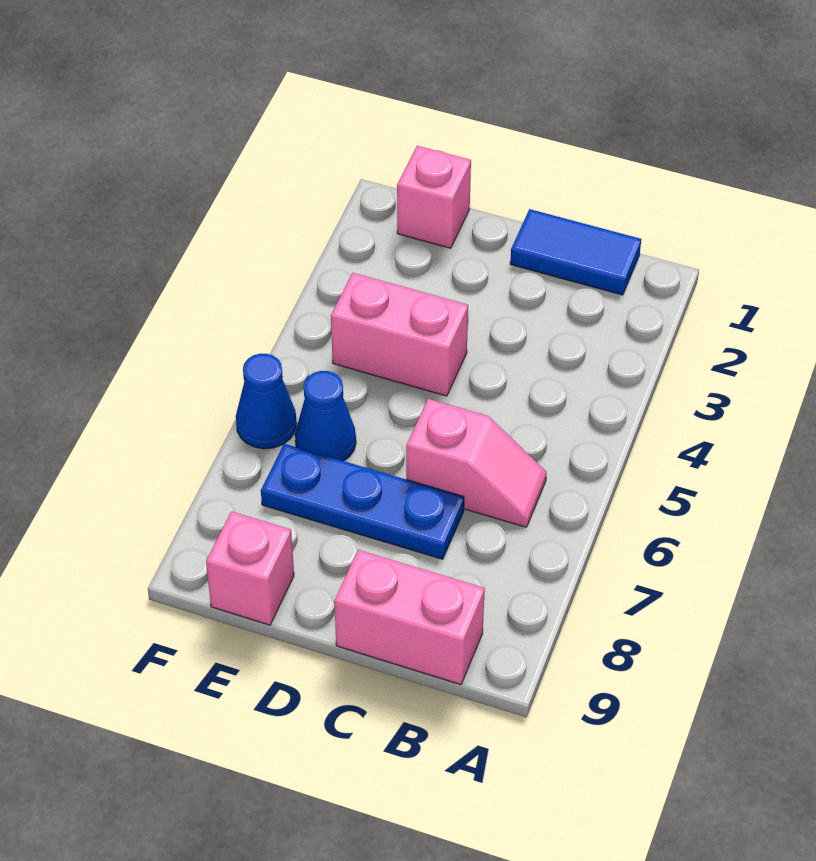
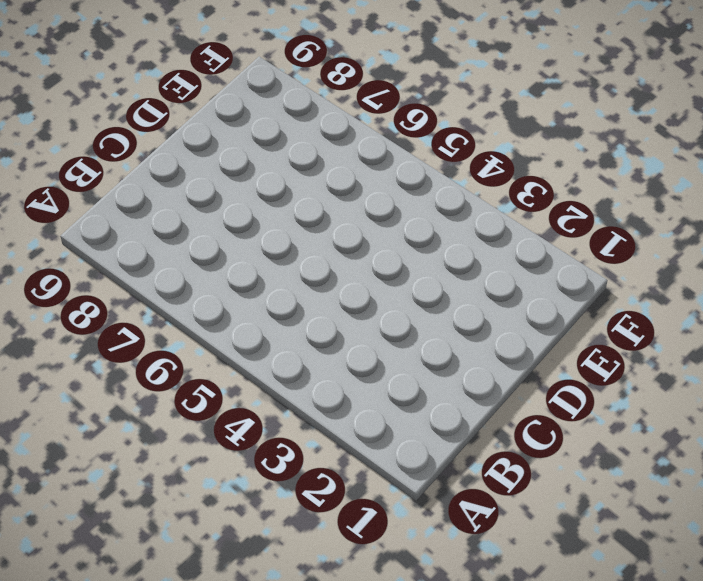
none -> blue tile B1:C1 level 1
none -> pink slope B6:C6 level 1 top C

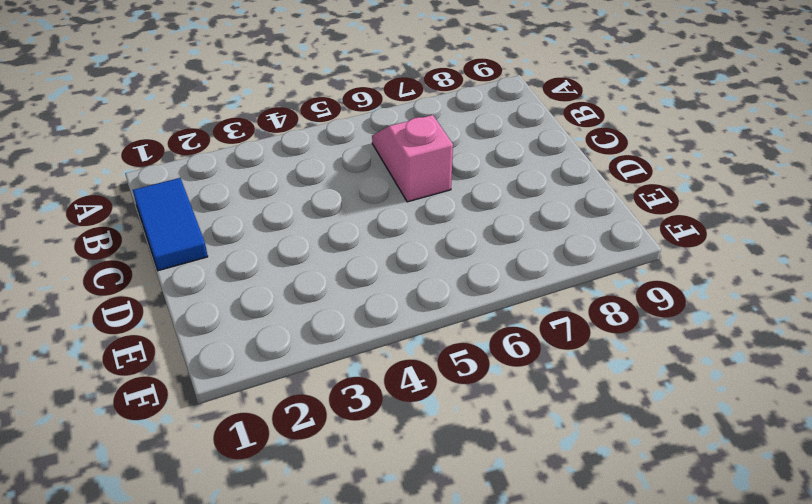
none -> pink brick B9:C9 level 1
none -> blue plate C7:E7 level 1

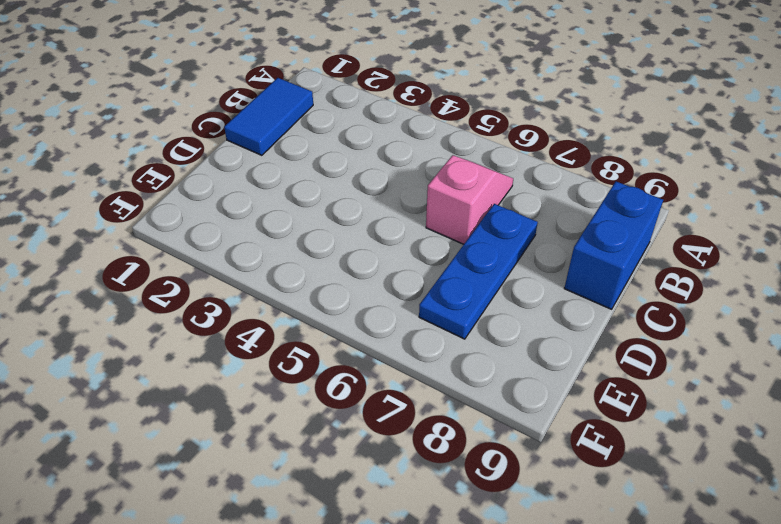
blue brick B9:C9 level 1 -> pink brick B9:C9 level 1
none -> pink brick D4:E4 level 1
none -> pink brick E1 level 1

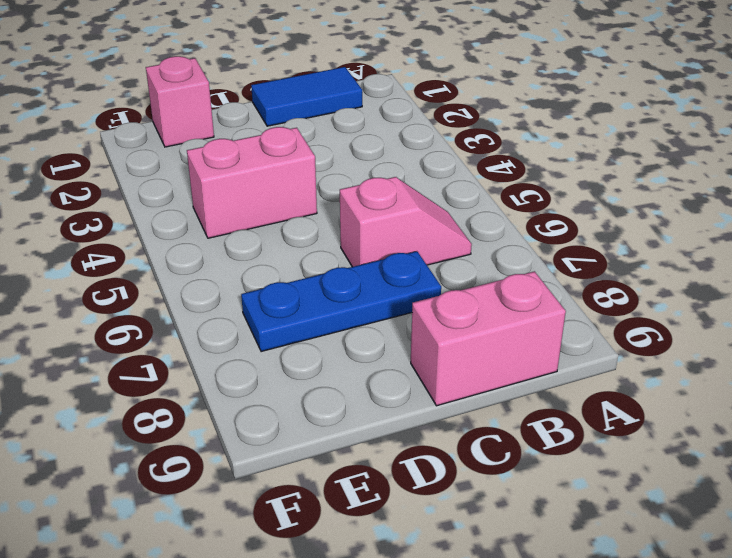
none -> blue cone E6 level 1
none -> pink brick E9 level 1

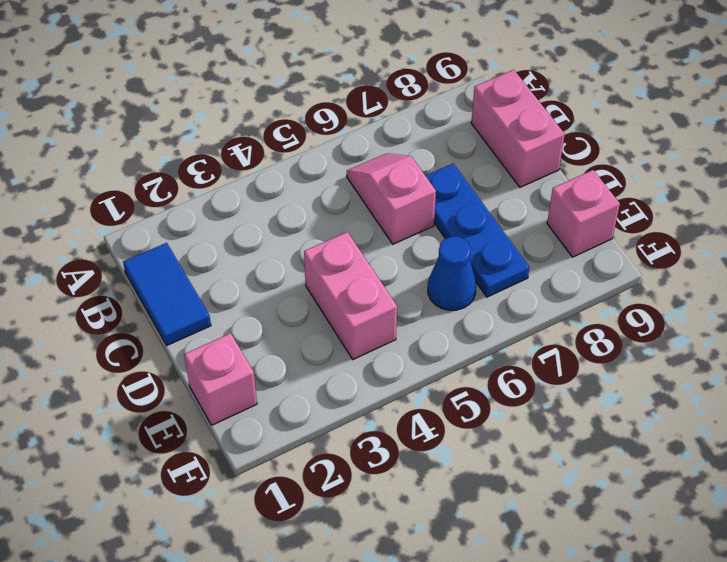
none -> blue cone F6 level 1

